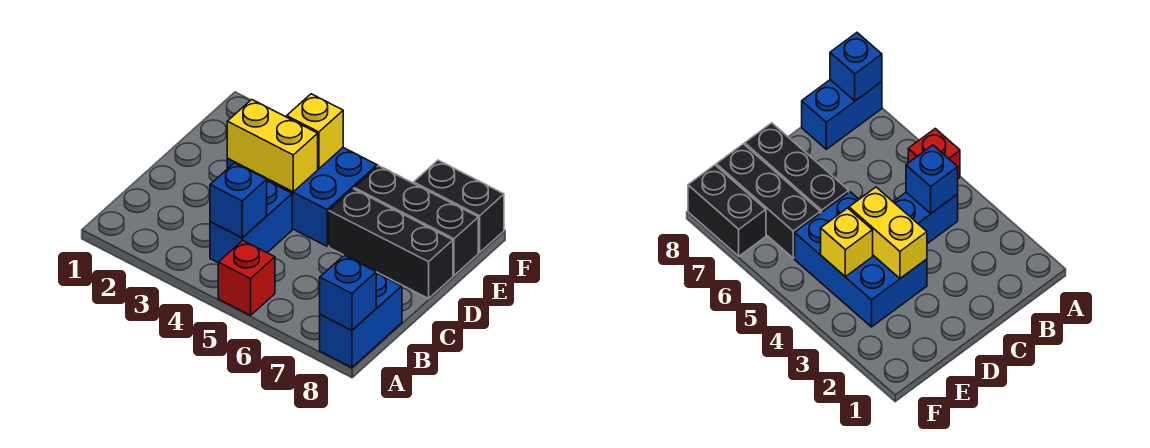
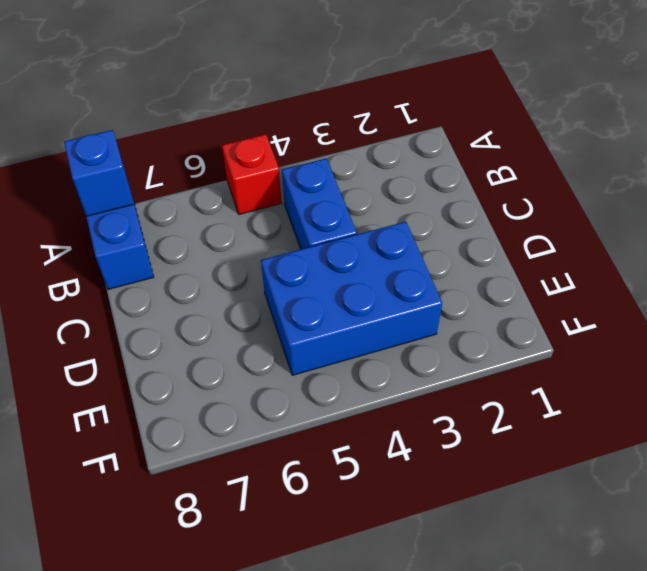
none -> black brick D6:D8 level 1
none -> black brick E6:E8 level 1

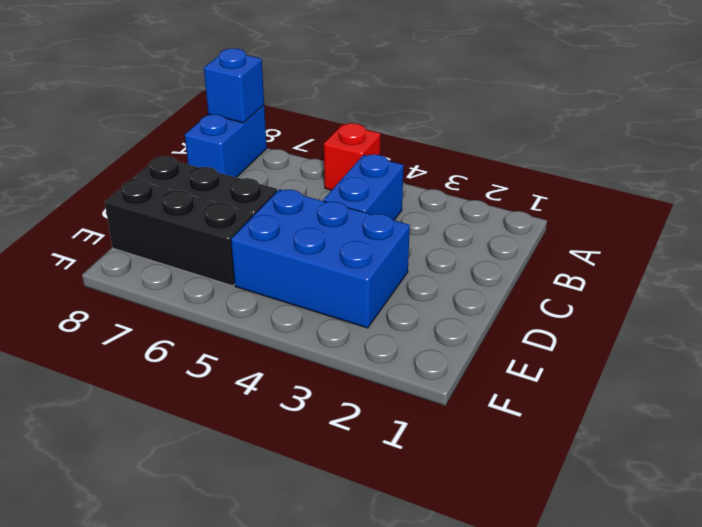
none -> black brick F7:F8 level 1
none -> blue brick B4 level 2

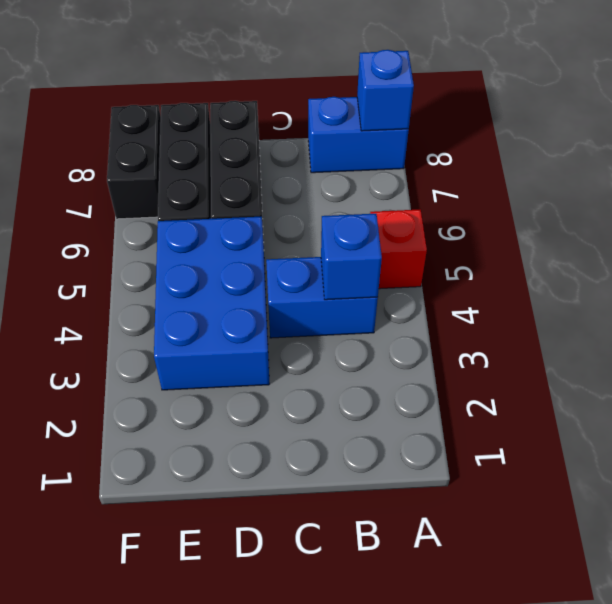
none -> yellow brick D3:D4 level 2
none -> yellow brick E4 level 2

